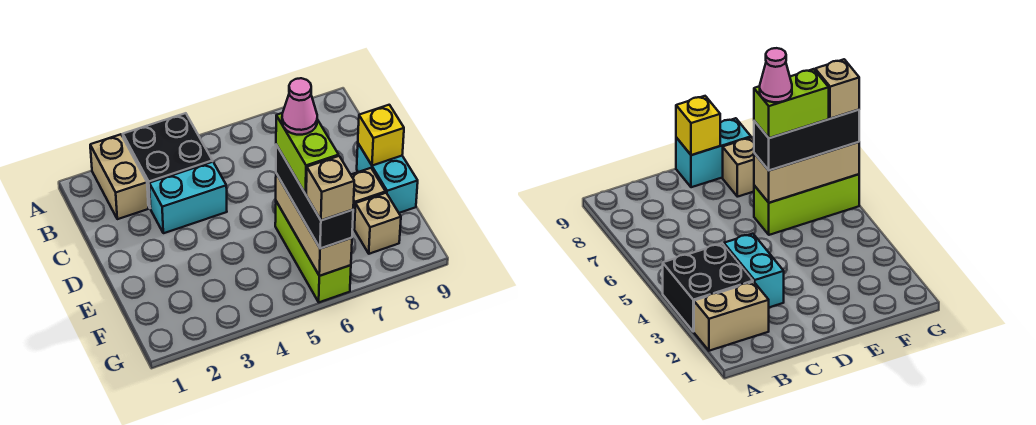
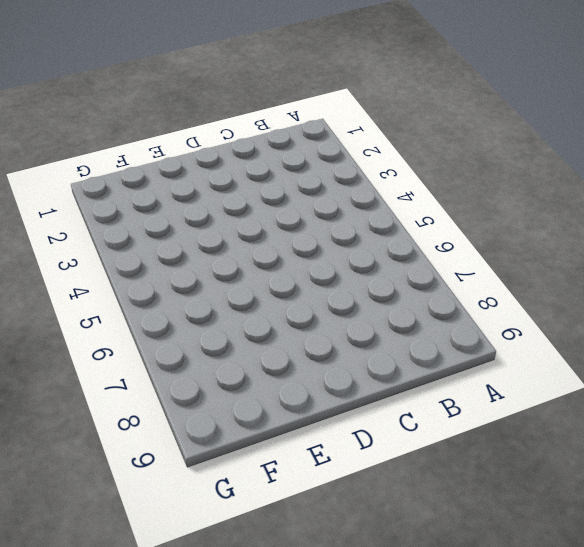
none -> tan brick A2:B2 level 1
none -> black brick A3:B4 level 1
none -> cyan brick C3:C4 level 1

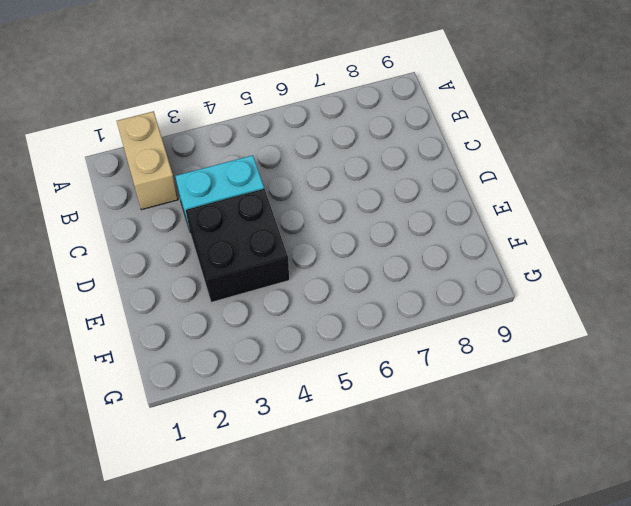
black brick D3:E4 level 1 -> black brick A3:B4 level 1
none -> cyan brick D9:E9 level 1
none -> lime brick E6:G6 level 1
none -> tan brick E8 level 1

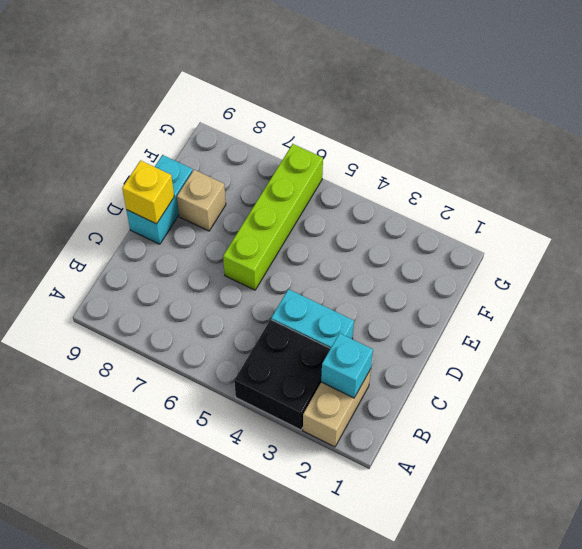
cyan brick B2 level 2 -> none
lime brick D6:G6 level 1 -> lime brick E6:G6 level 1
none -> tan brick F8 level 1
none -> tan brick E6:G6 level 2
none -> black brick E6:G6 level 3

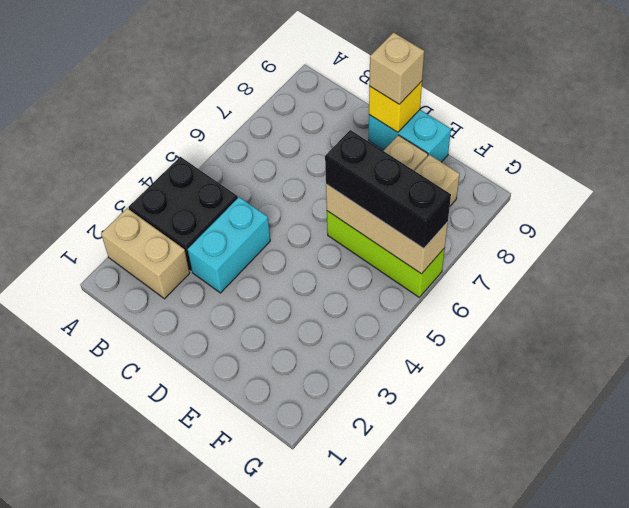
tan brick D9 level 3 -> tan brick G6 level 4
none -> lime brick E6:F6 level 4
none -> pink cone E6 level 5

